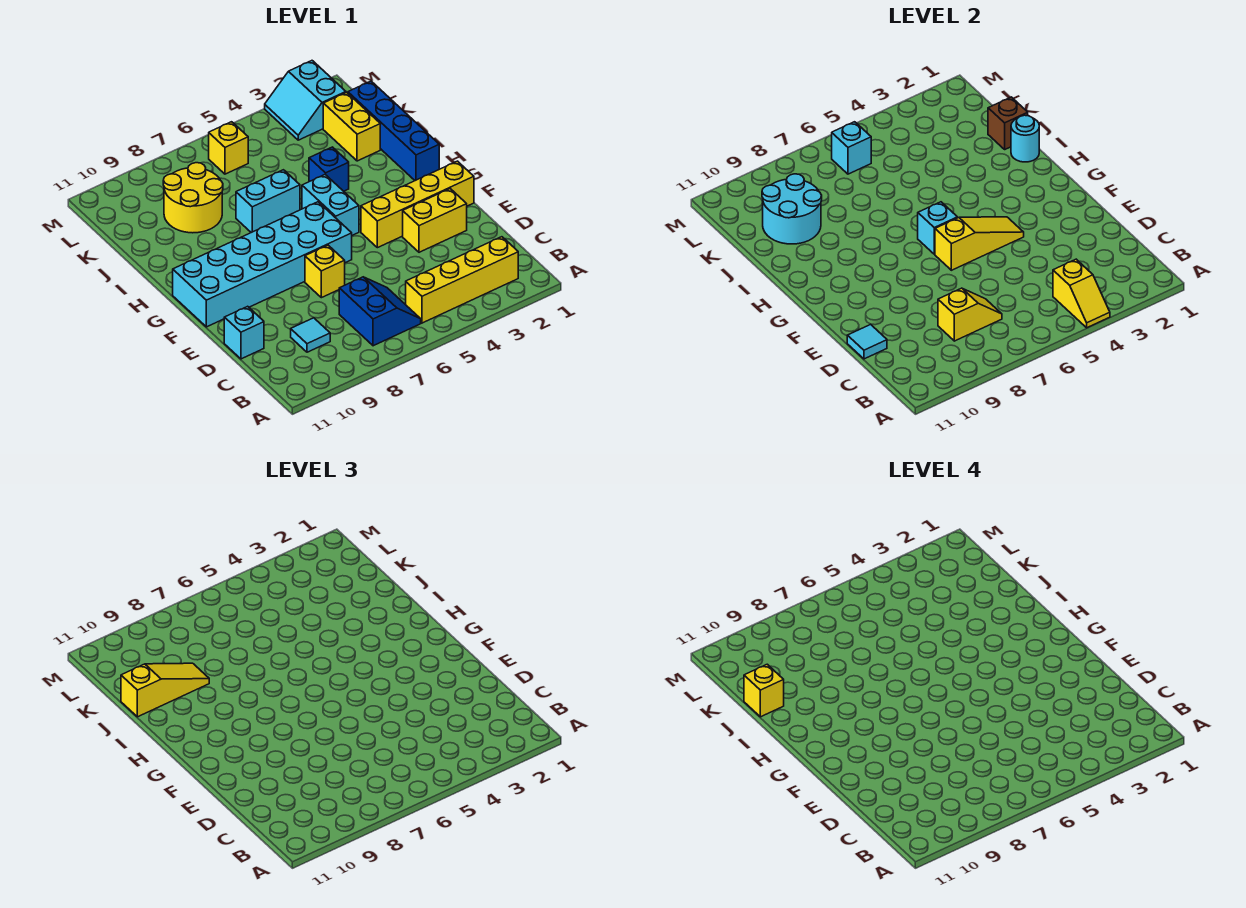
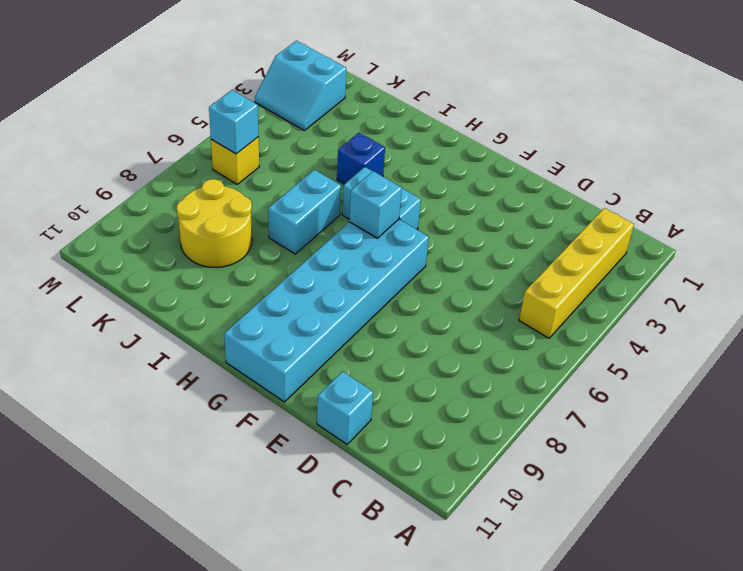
none -> blue slope B6:C7 level 1 top 7
none -> cyan tile C9 level 1
none -> yellow brick E2:E3 level 1

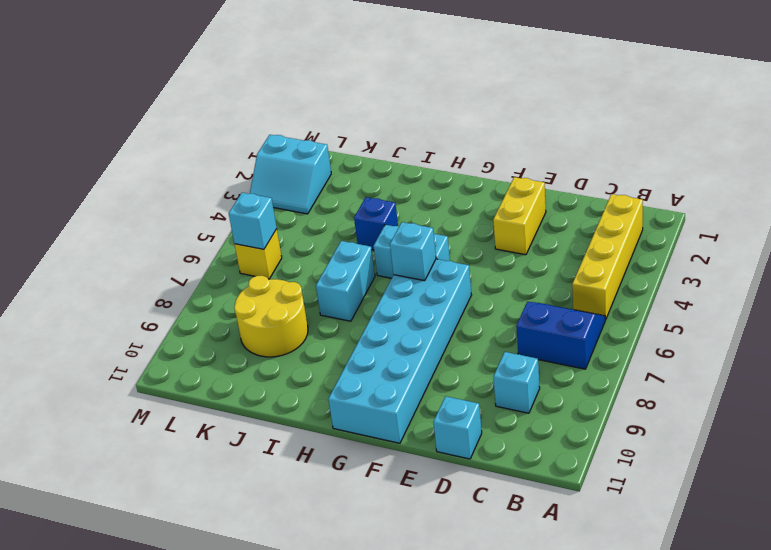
cyan brick C9 level 1 -> cyan tile C9 level 1
none -> yellow brick E7 level 1
none -> yellow brick F1:F4 level 1
none -> blue brick H1:K1 level 1

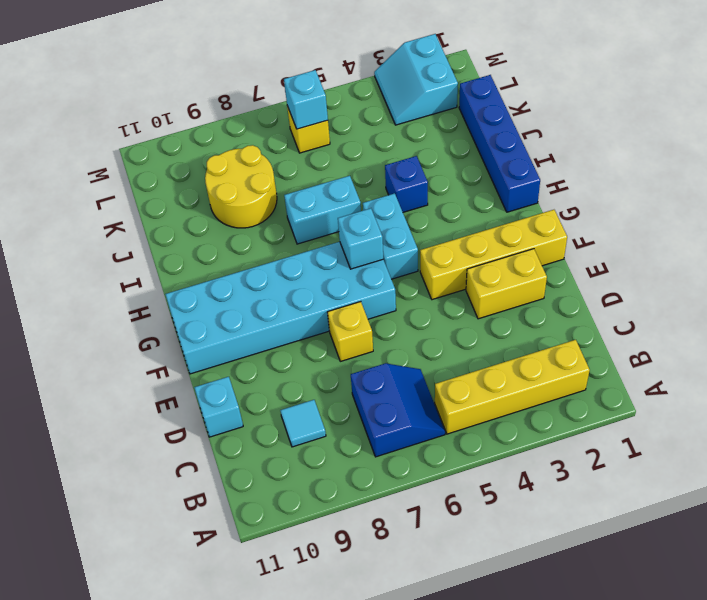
none -> yellow brick J2:K2 level 1
none -> yellow slope A4:B4 level 2 top B
none -> yellow slope C7:C8 level 2 top 8

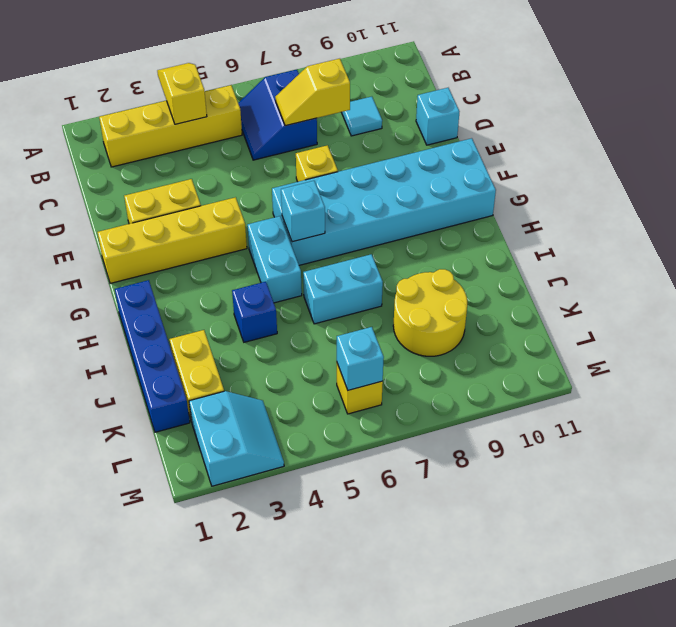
none -> cyan tile D11 level 2
none -> yellow slope F4:F6 level 2 top 6
none -> cyan round brick I1 level 2

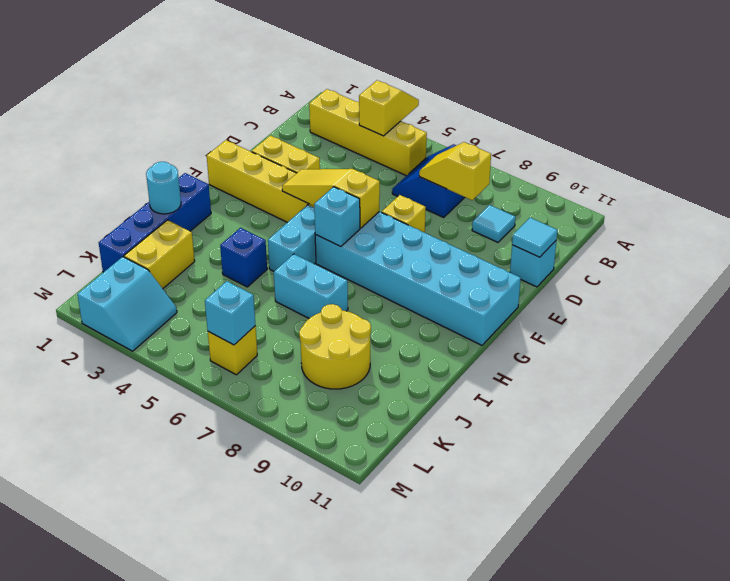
none -> brown brick J1 level 2
none -> cyan round brick J9:K10 level 2
none -> yellow slope J9:J11 level 3 top 11

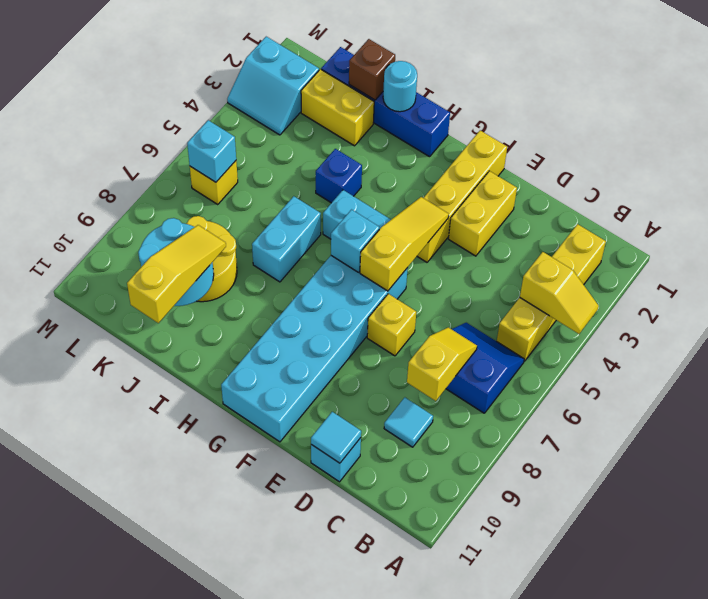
none -> yellow brick J11 level 4

